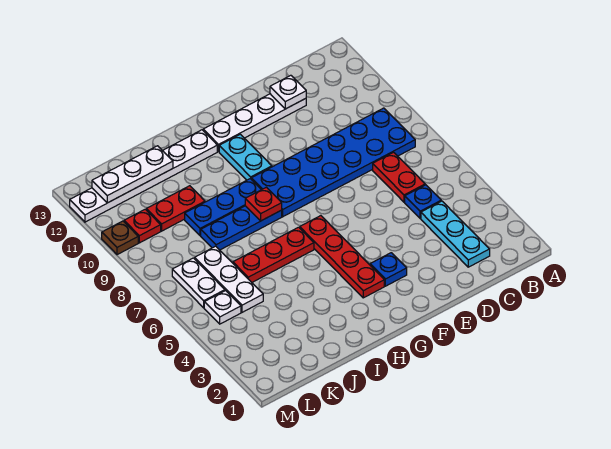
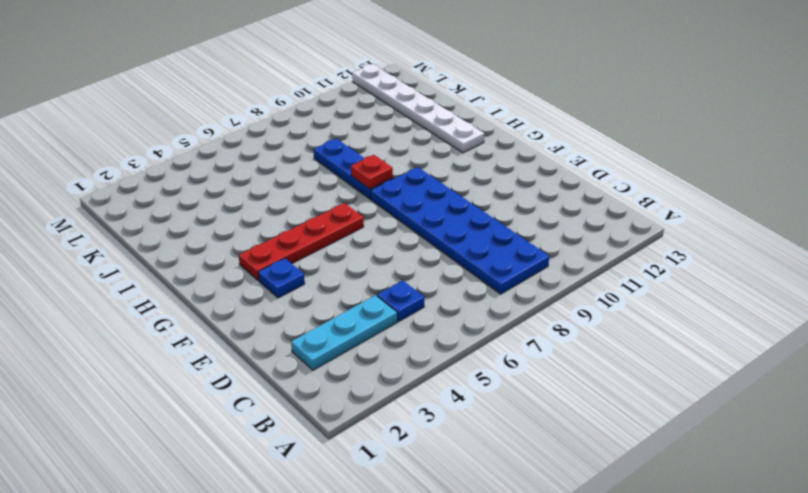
none -> red plate C6:C7 level 1
none -> white plate D12:G12 level 1
none -> cyan plate G10:G11 level 1

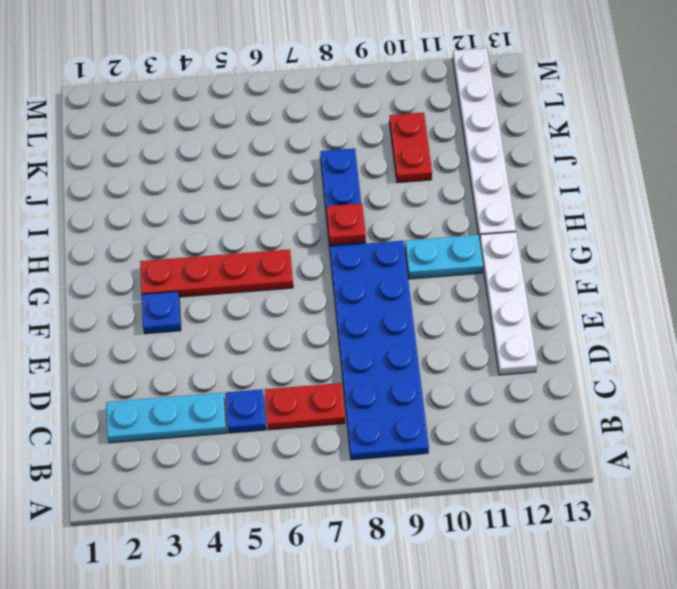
none -> red plate H6:J6 level 1
none -> blue plate H9:J9 level 1
none -> white plate K5:K7 level 1

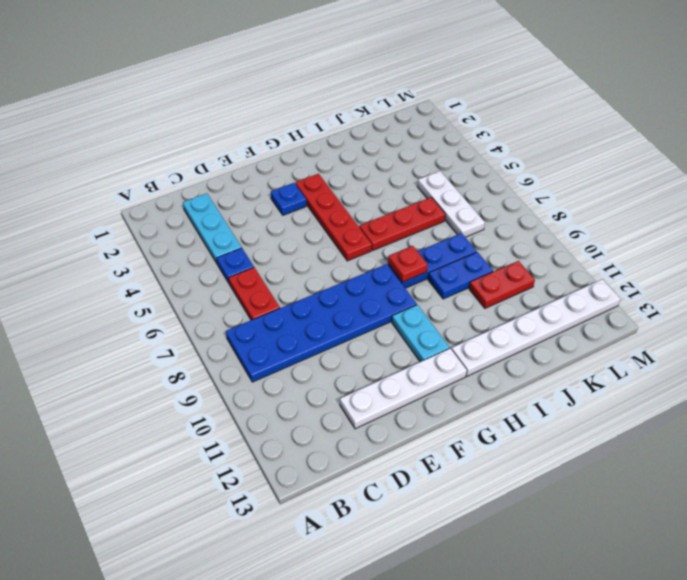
blue plate I9:J9 level 1 -> blue plate H9:J9 level 1
none -> white plate L5 level 1
none -> white plate L6:L7 level 1
none -> red plate L10 level 1

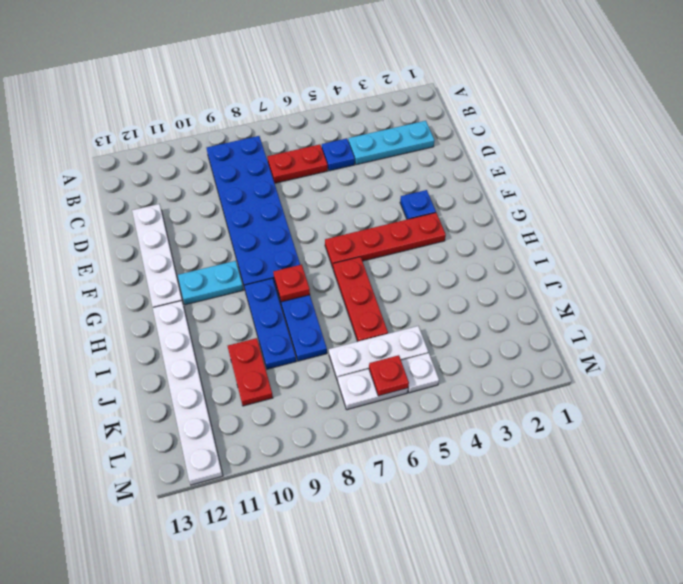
red plate L6 level 2 -> red plate L10 level 1
none -> brown plate M10 level 1
none -> white plate D12 level 2
none -> white plate J12:L12 level 2

